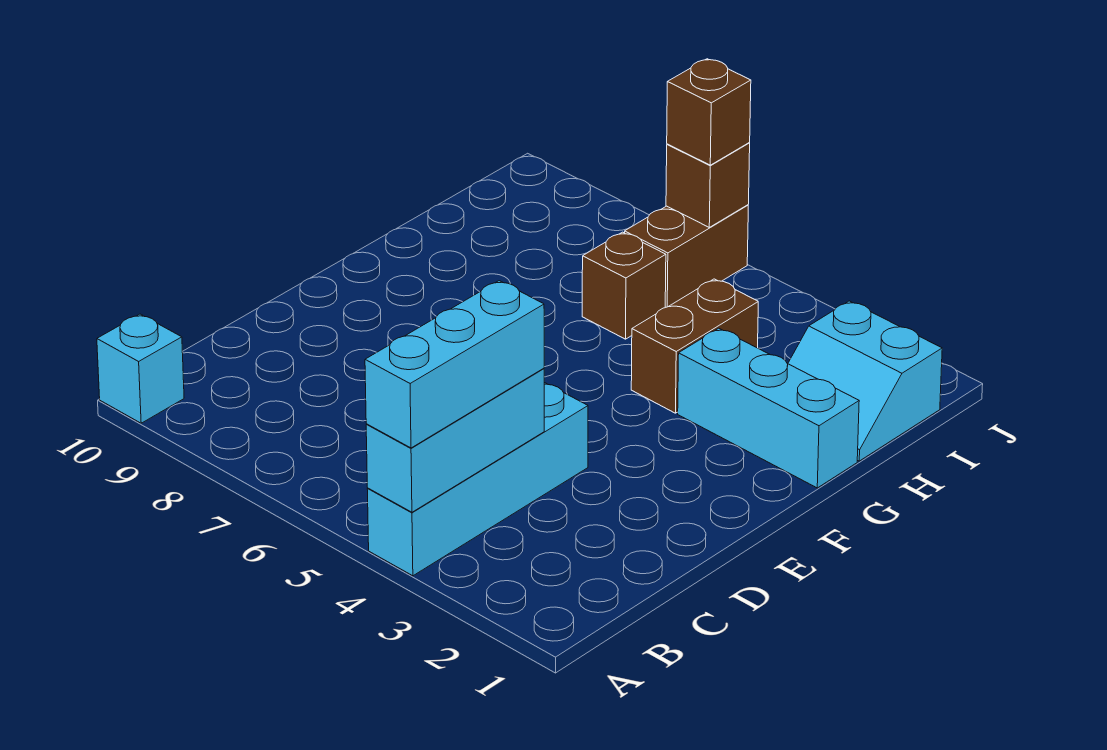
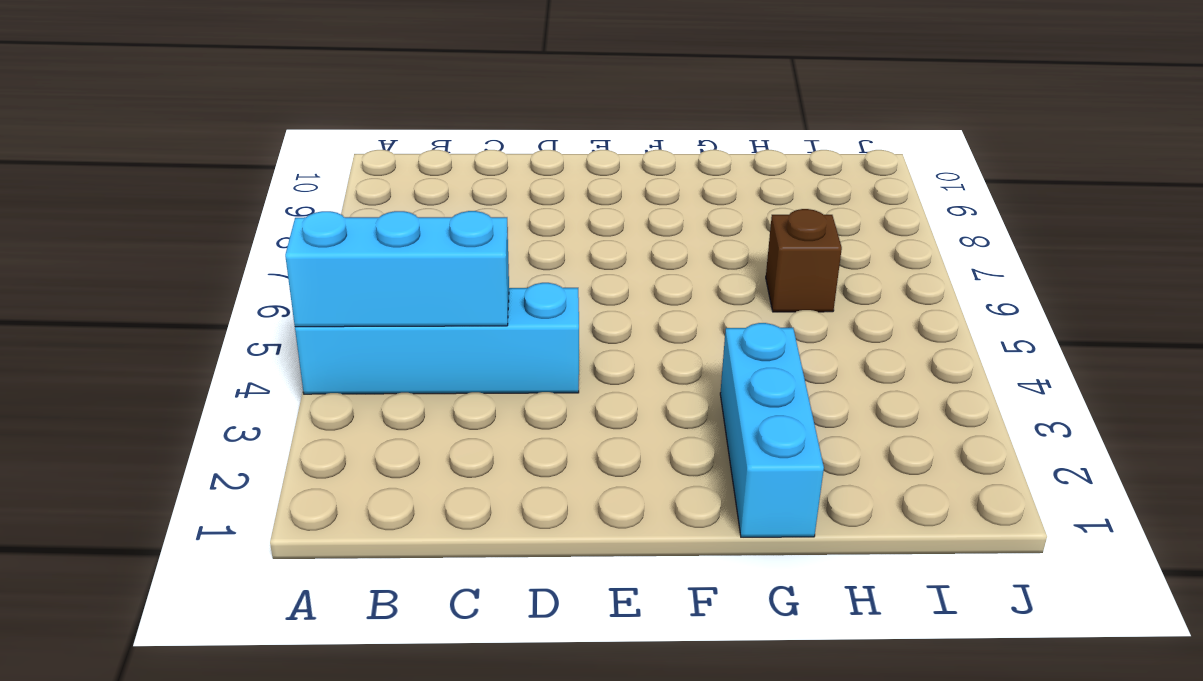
none -> cyan brick A10 level 1
none -> brown brick G4:H4 level 1

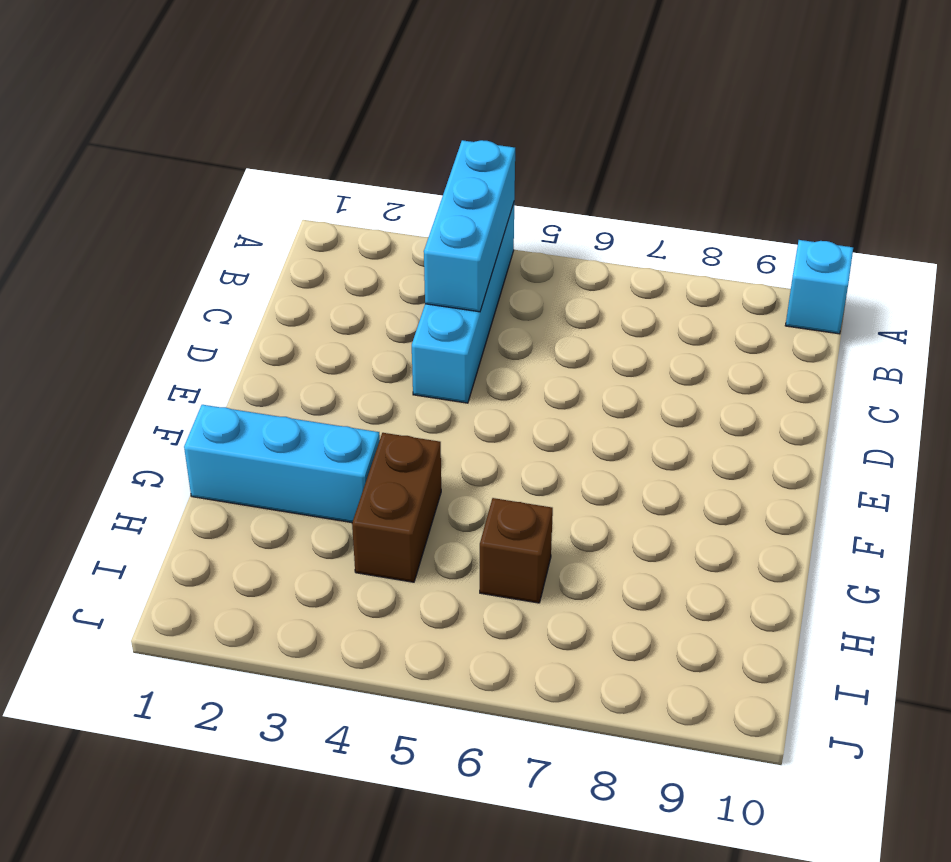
none -> cyan slope H1:I2 level 1 top I
none -> brown brick I6:J6 level 1

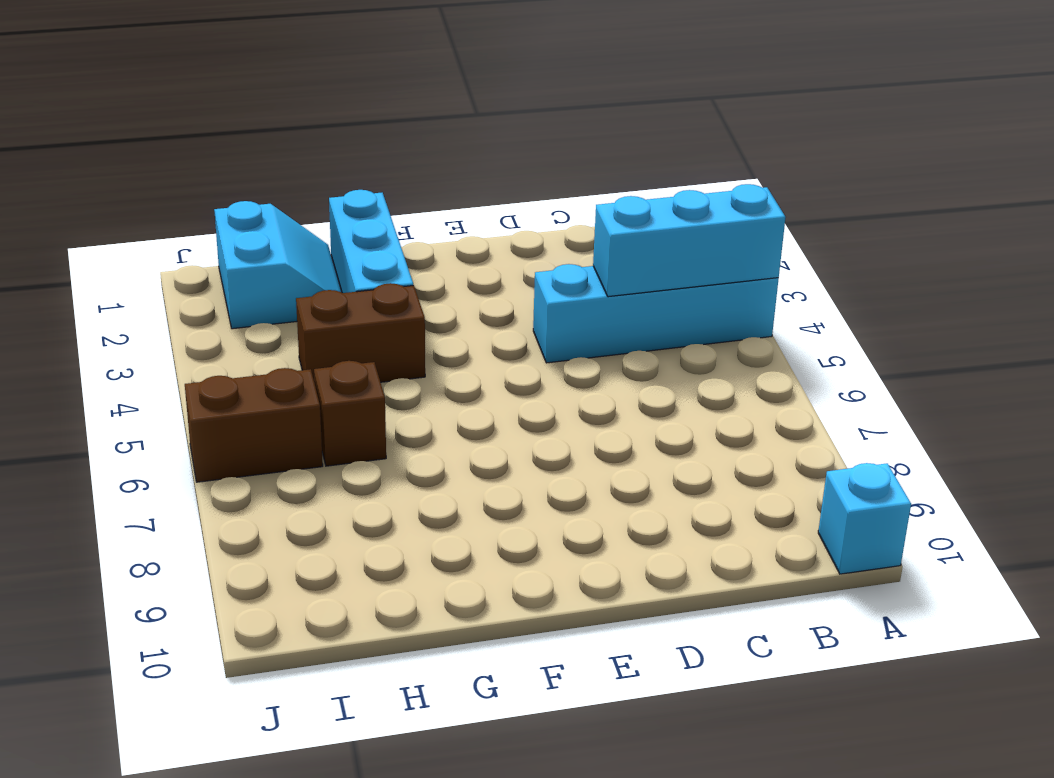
none -> brown brick J6 level 2
none -> cyan brick A4:C4 level 3

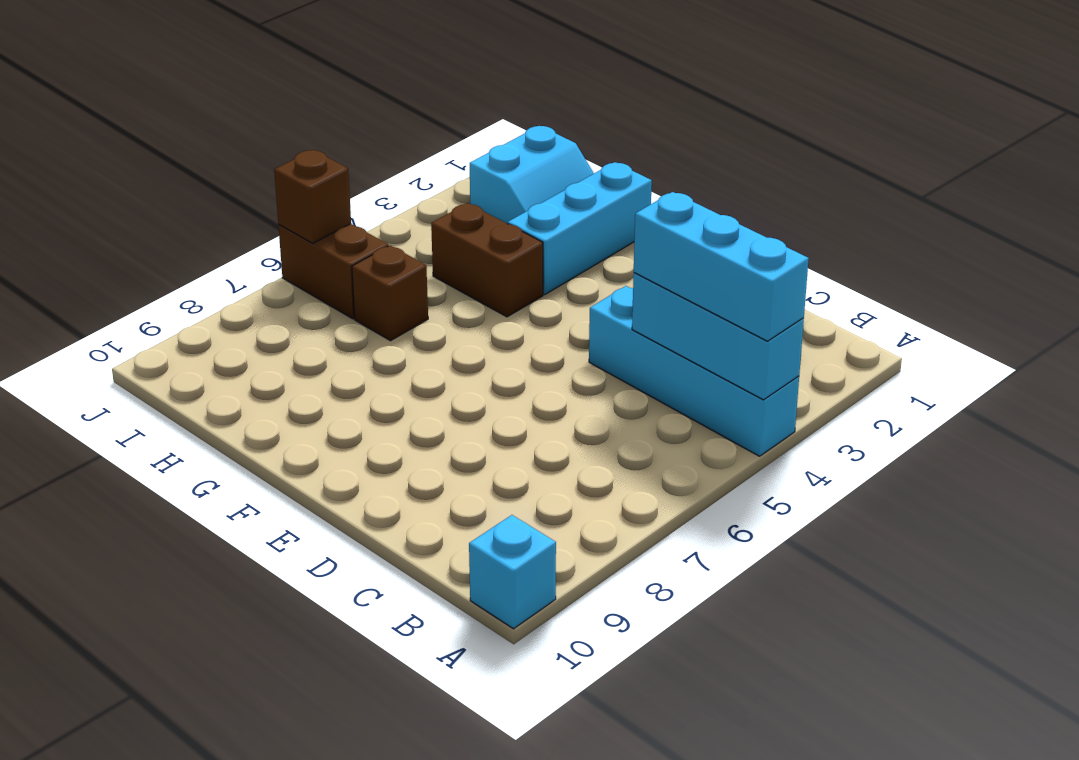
none -> brown brick J6 level 3

